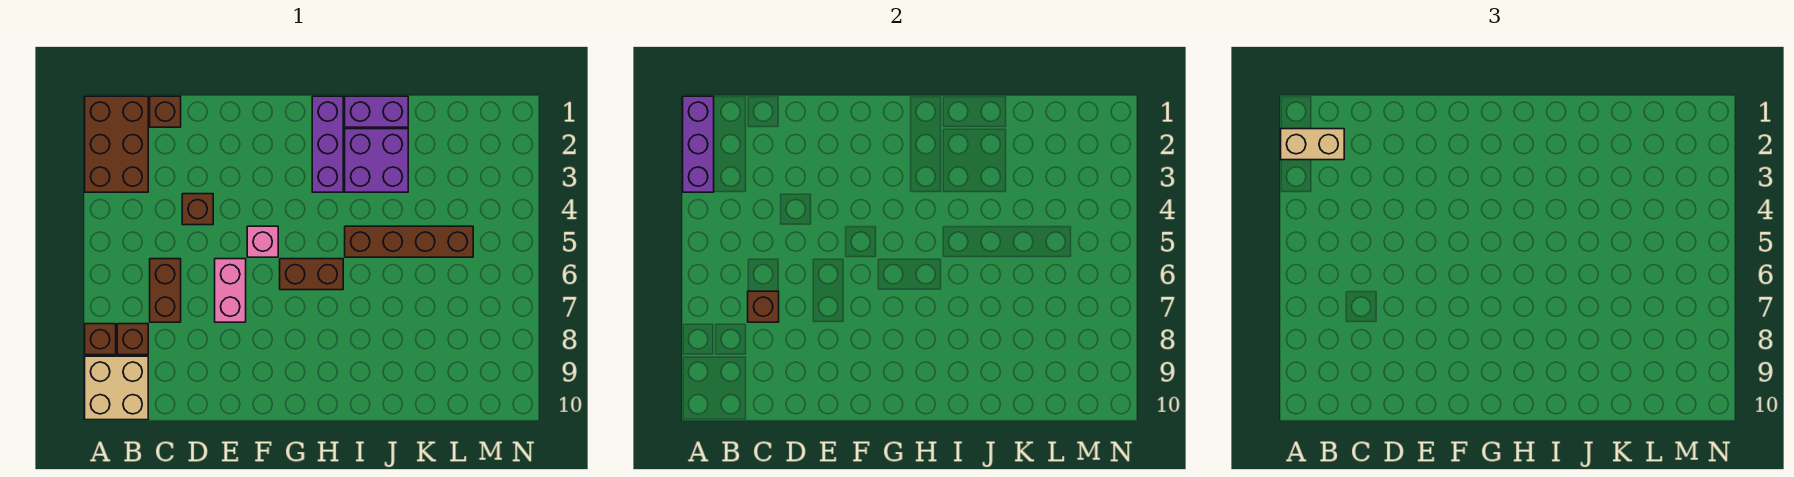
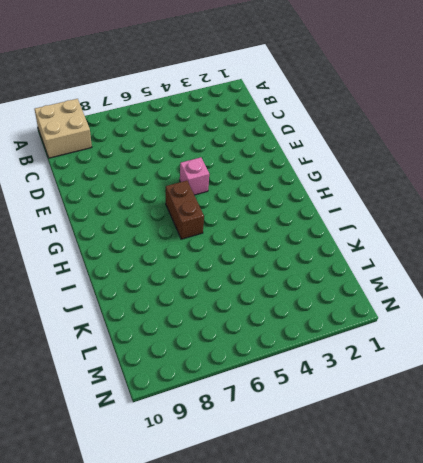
none -> brown brick A1:B3 level 1
none -> brown brick A8 level 1
none -> brown brick B8 level 1

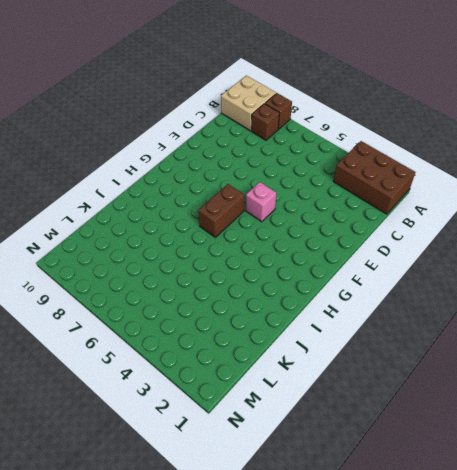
none -> brown brick C1 level 1
none -> brown brick C6:C7 level 1
none -> brown brick D4 level 1

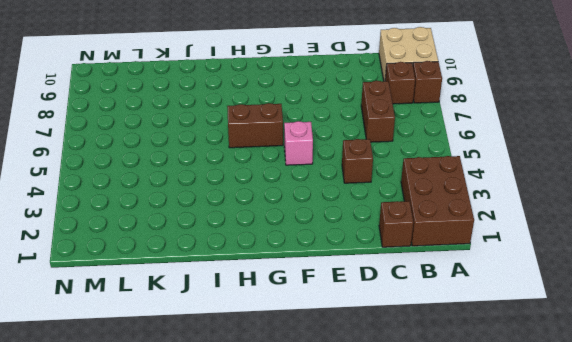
none -> pink brick E6:E7 level 1
none -> purple brick H1:H3 level 1
none -> purple brick I1:J1 level 1

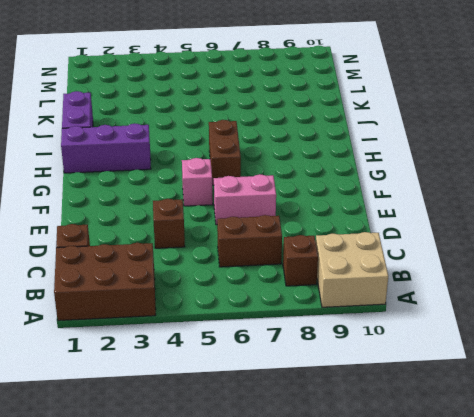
none -> brown brick A8 level 1
none -> purple brick I2:J3 level 1
none -> brown brick I5:L5 level 1

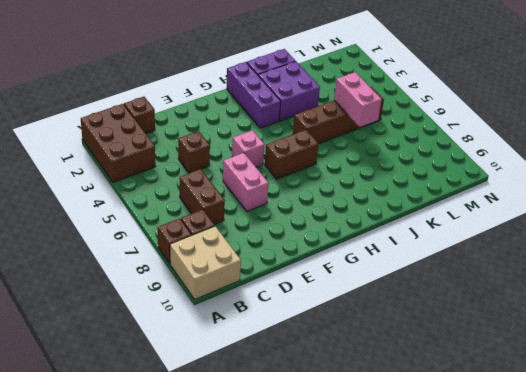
pink brick K5:K6 level 2 -> none
none -> purple brick A1:A3 level 2
none -> brown brick C7 level 2
none -> tan brick A2:B2 level 3

